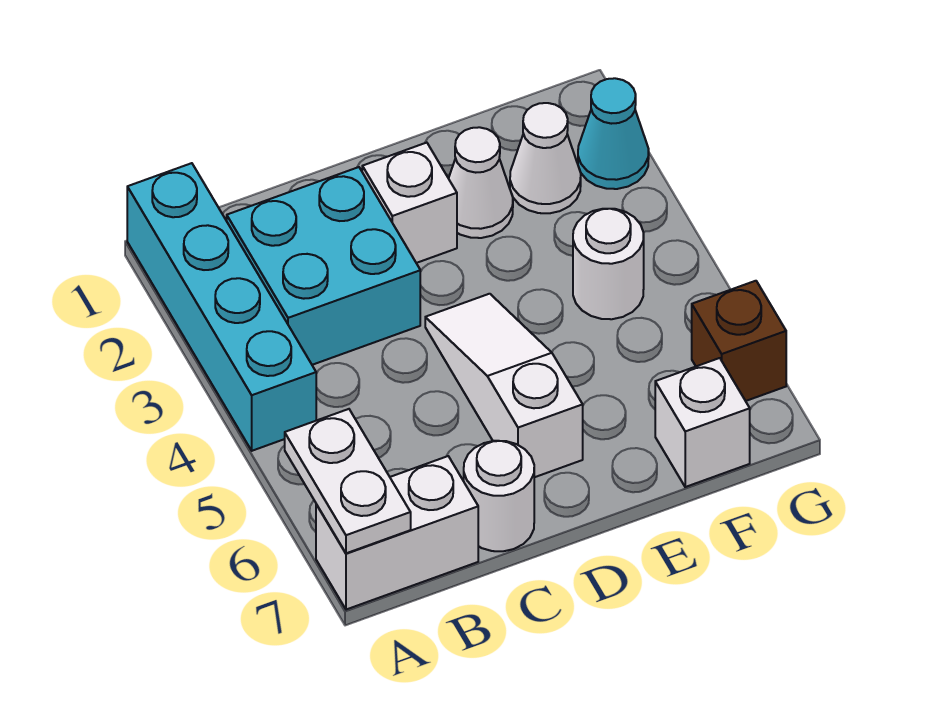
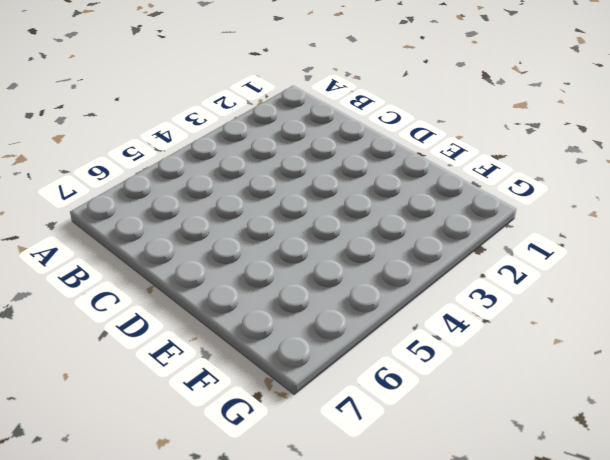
none -> cyan brick A1:A4 level 1
none -> white brick A7:B7 level 1
none -> cyan brick B2:C3 level 1

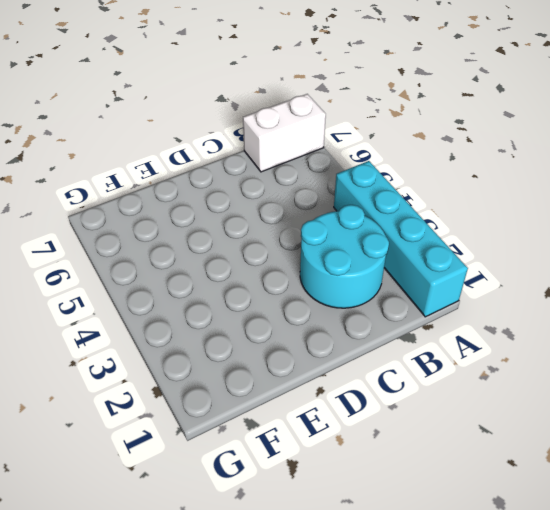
cyan round brick B2:C3 level 1 -> cyan brick B2:C3 level 1
none -> white round brick C7 level 1
none -> white brick D2 level 1
none -> white slope D4:D6 level 1 top 6

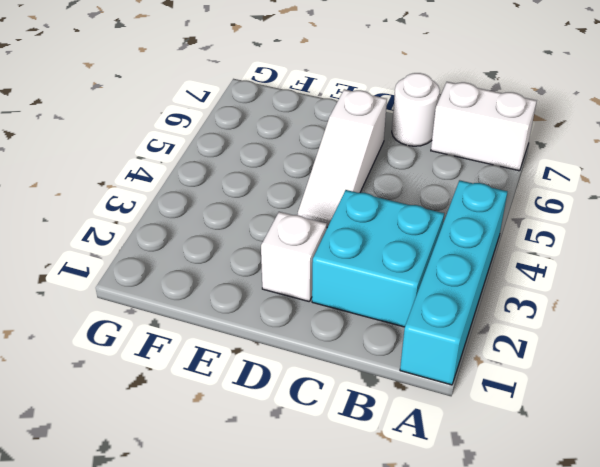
none -> white cone E2 level 1
none -> white cone F2 level 1
none -> white round brick F4 level 1

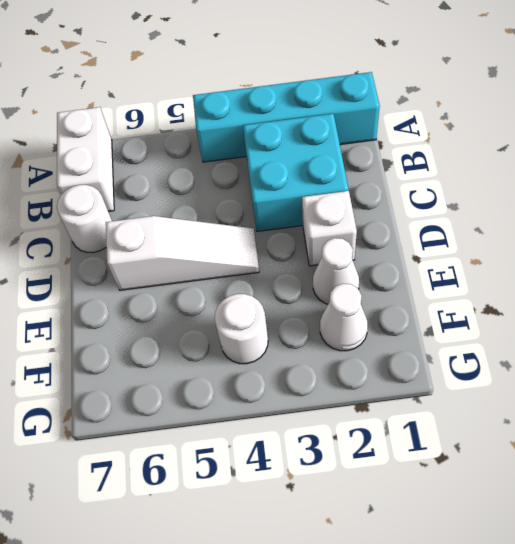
none -> white brick F7 level 1
none -> cyan cone G2 level 1
none -> brown brick G6 level 1

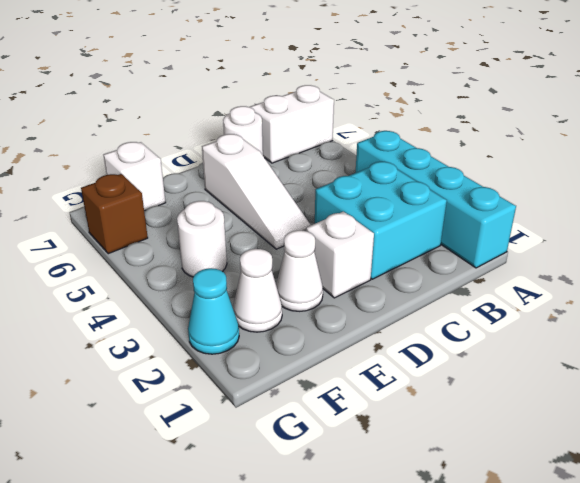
none -> white plate A6:A7 level 2

